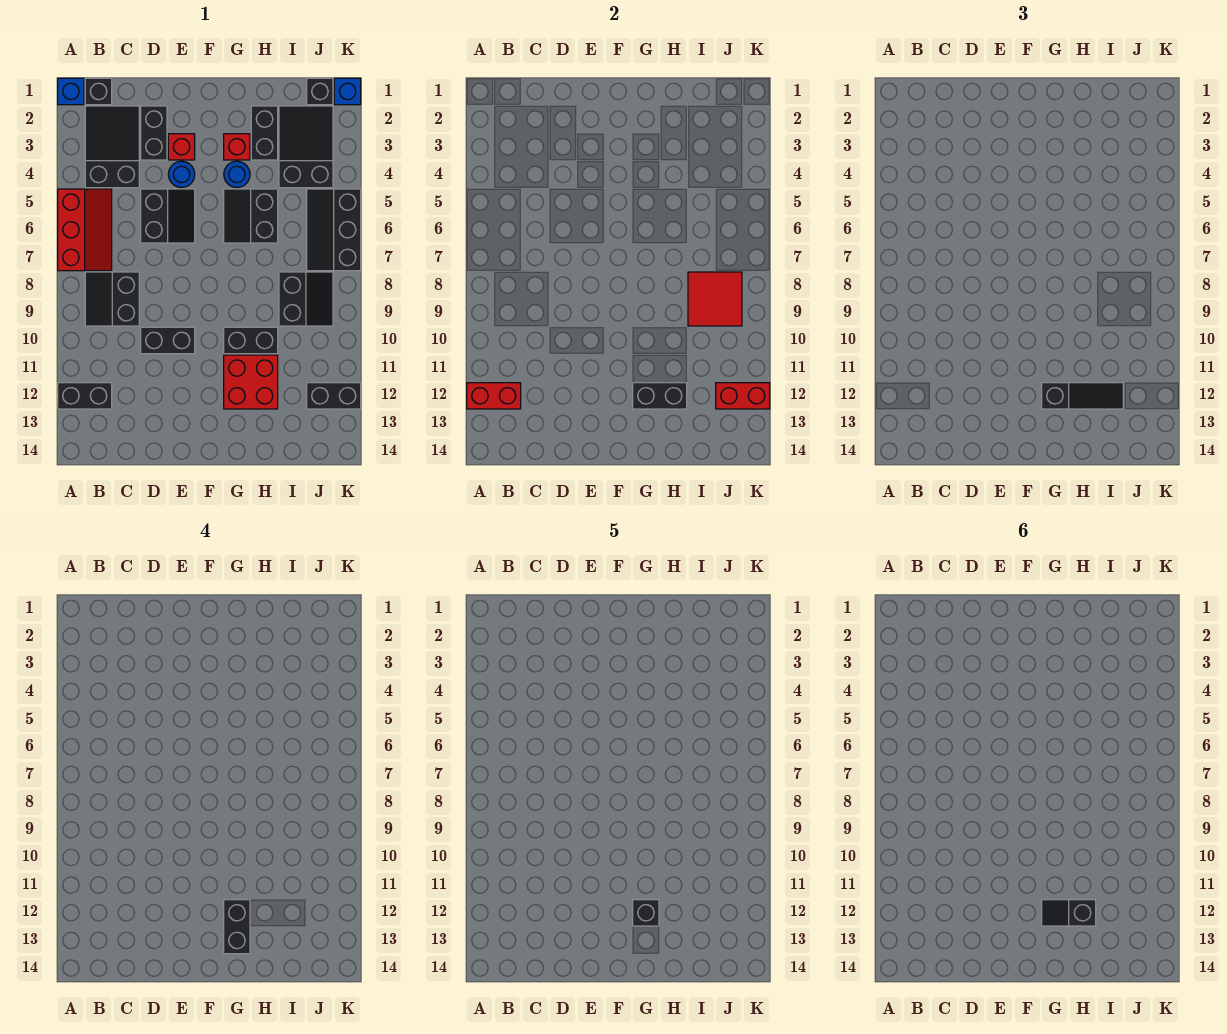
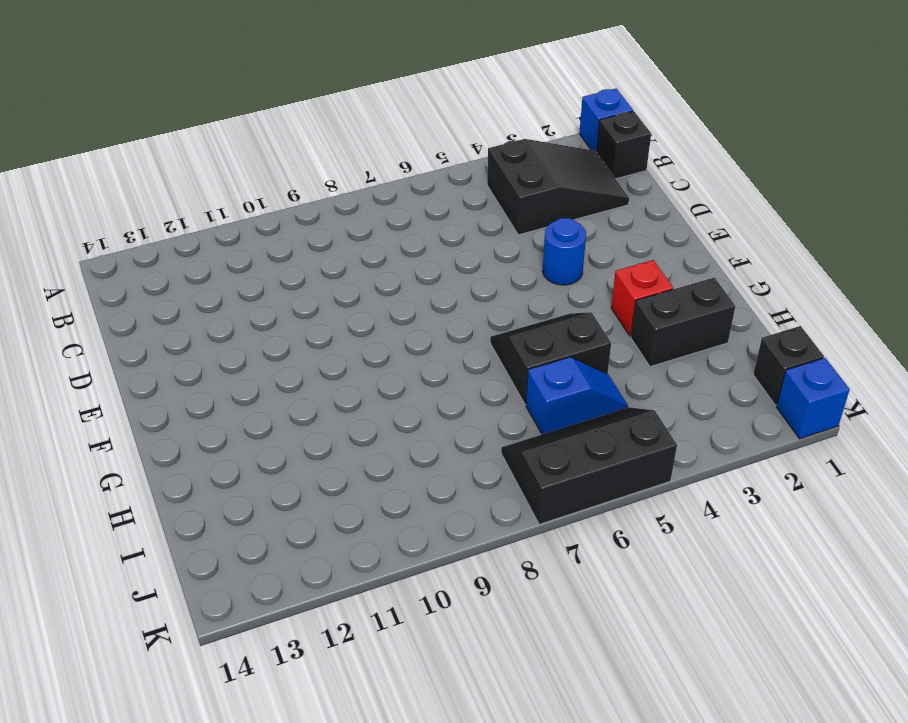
blue slope I5:I6 level 1 top 6 -> none
none -> red slope A5:B7 level 1 top A
none -> black brick A12:B12 level 1
none -> black slope B8:C9 level 1 top C
none -> black brick D2:D3 level 1

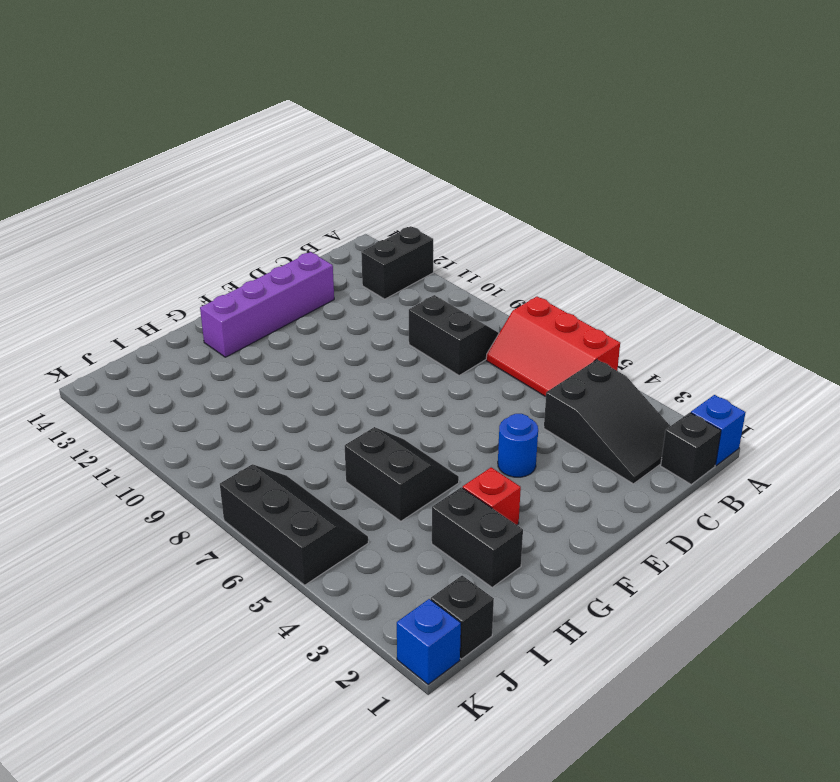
purple brick D13:G13 level 1 -> none
none -> black brick D2:D3 level 1
none -> black slope D5:E6 level 1 top D
none -> black brick D10:E10 level 1
none -> red brick E3 level 1

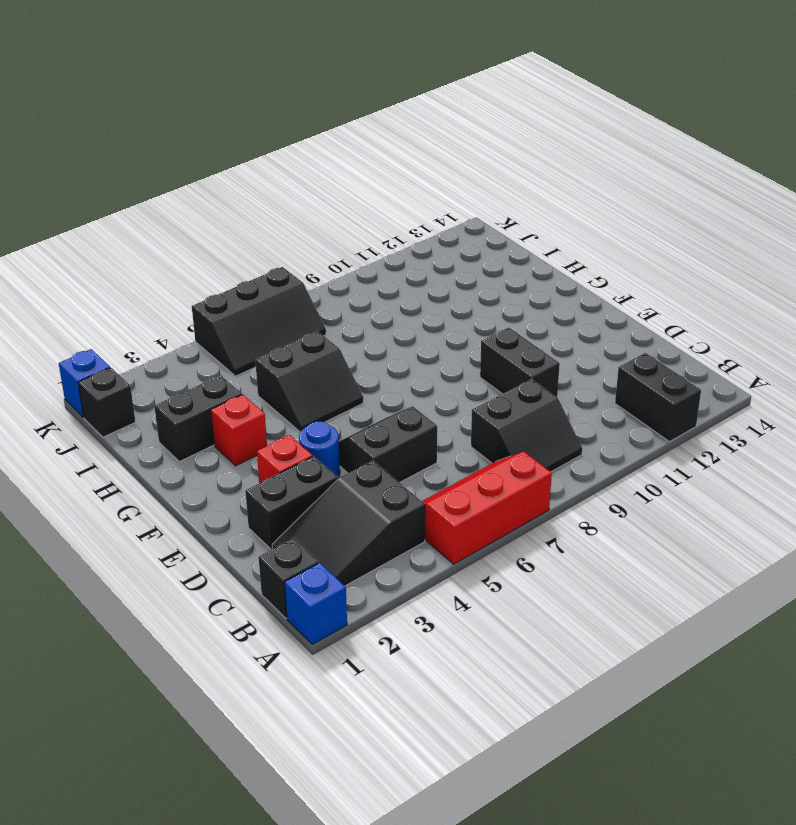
none -> blue round brick G4 level 1
none -> black brick G10:H10 level 1
none -> red brick G11:H12 level 1
none -> black slope I2:J4 level 1 top 4

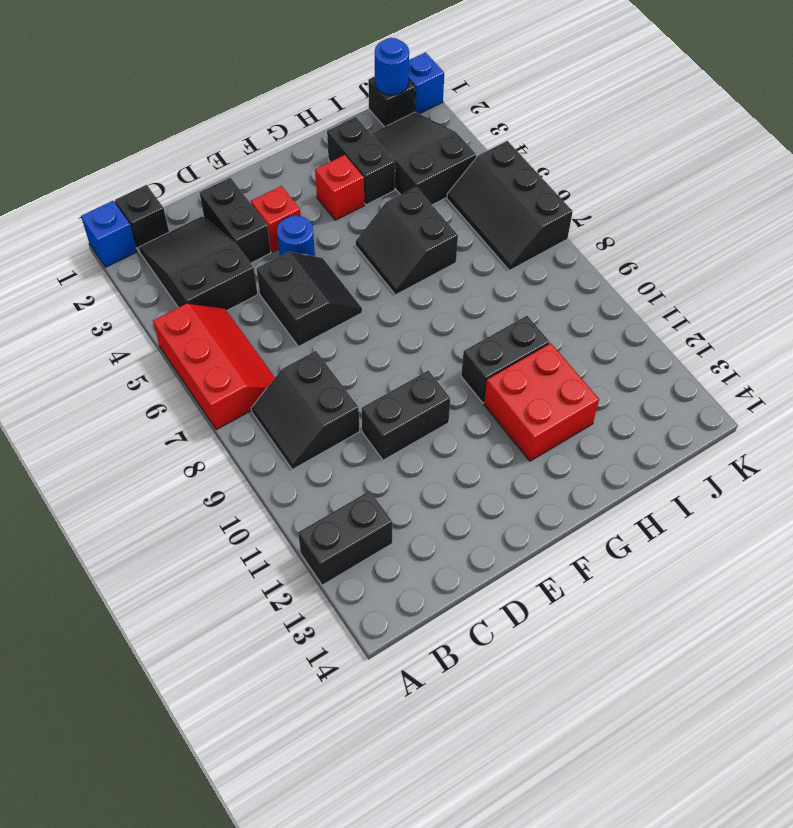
blue round brick J1 level 2 -> blue round brick G4 level 1
none -> black slope I8:J9 level 1 top I
none -> black brick J12:K12 level 1
none -> red brick A12:B12 level 2
none -> black brick G12:H12 level 2

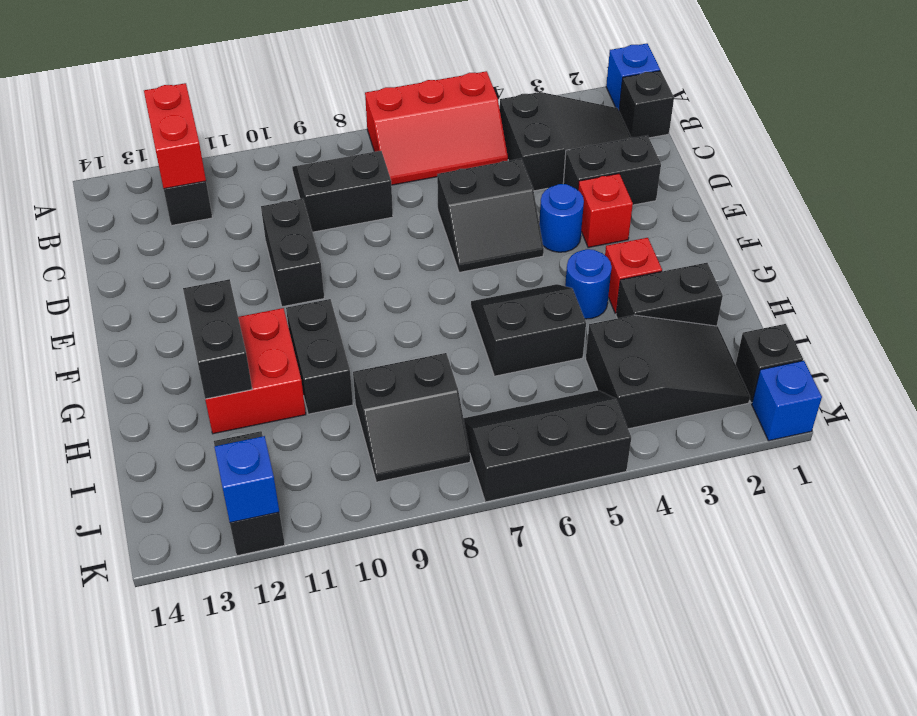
blue brick K12 level 2 -> red brick J12:K12 level 2
none -> red tile I8:J9 level 2
none -> black slope G12:I12 level 3 top G
none -> black brick G12:G13 level 4
none -> black brick G12 level 5

